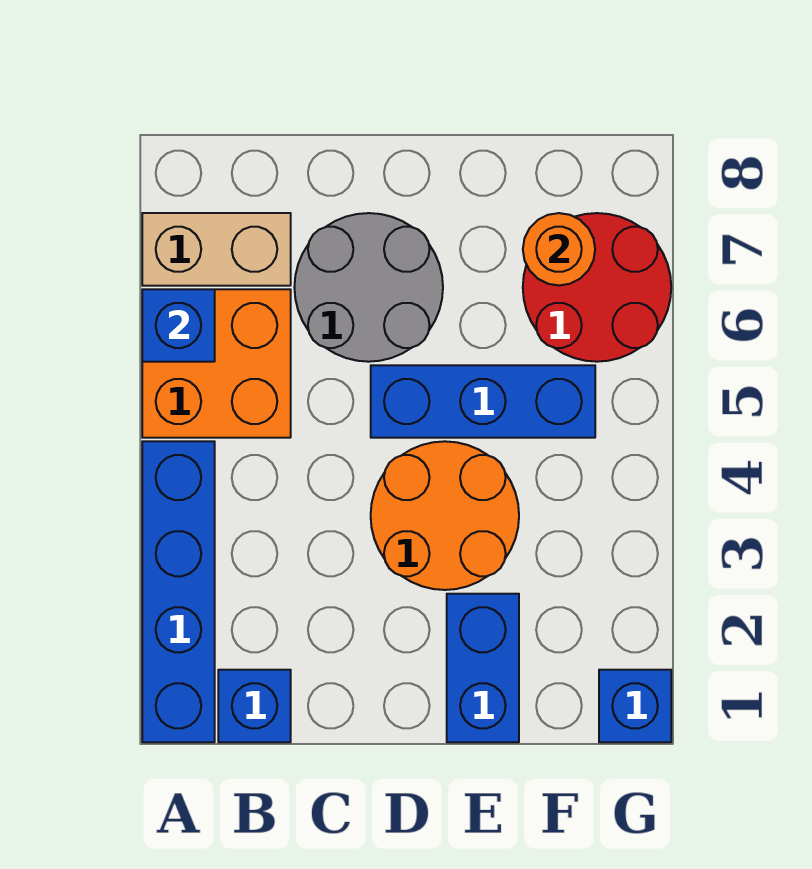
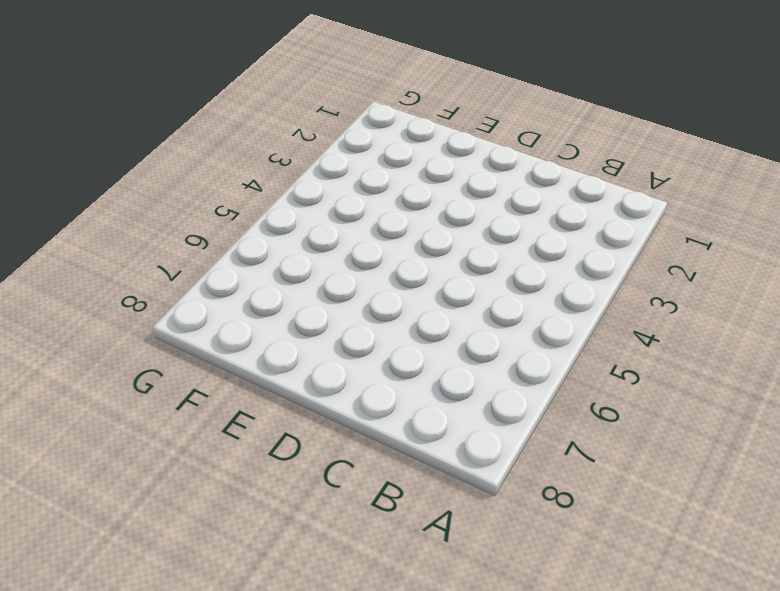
none -> blue brick A1:A4 level 1
none -> orange brick A5:B6 level 1
none -> tan brick A7:B7 level 1

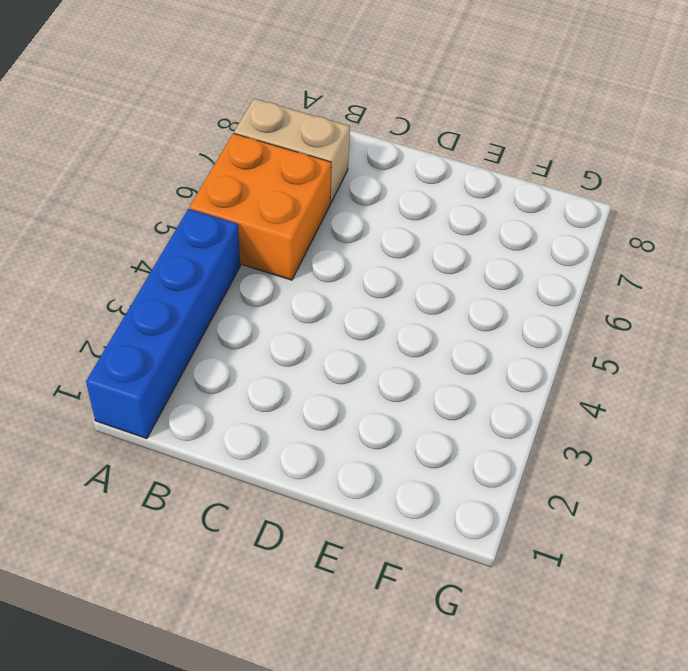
none -> blue brick B1 level 1
none -> grey round brick C6:D7 level 1
none -> orange round brick D3:E4 level 1

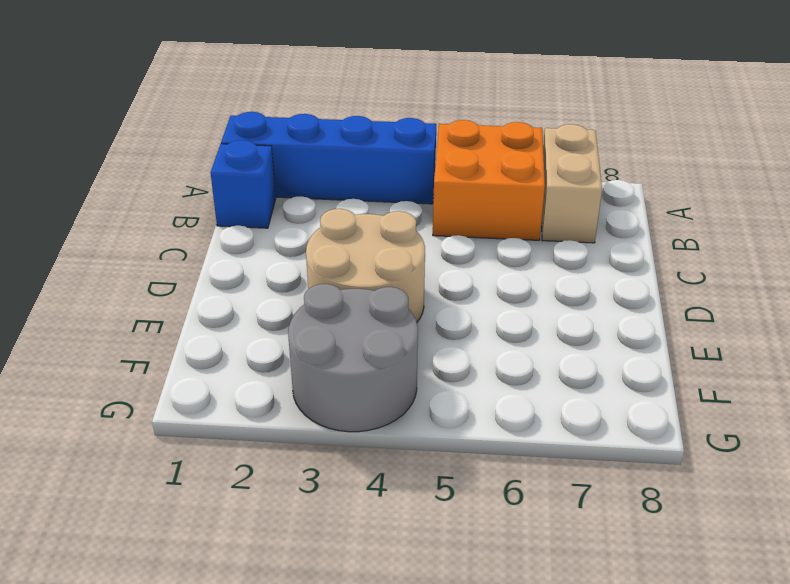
tan round brick D3:E4 level 1 -> orange round brick D3:E4 level 1
grey round brick F3:G4 level 1 -> grey round brick C6:D7 level 1
none -> blue brick D5:F5 level 1
none -> blue brick E1:E2 level 1
none -> red round brick F6:G7 level 1

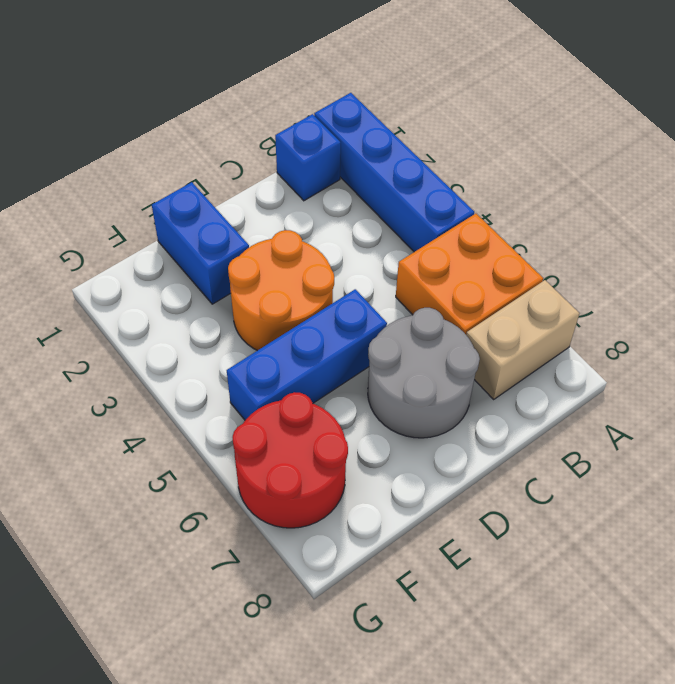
none -> blue brick G1 level 1
none -> blue brick A6 level 2
none -> orange round brick F7 level 2

